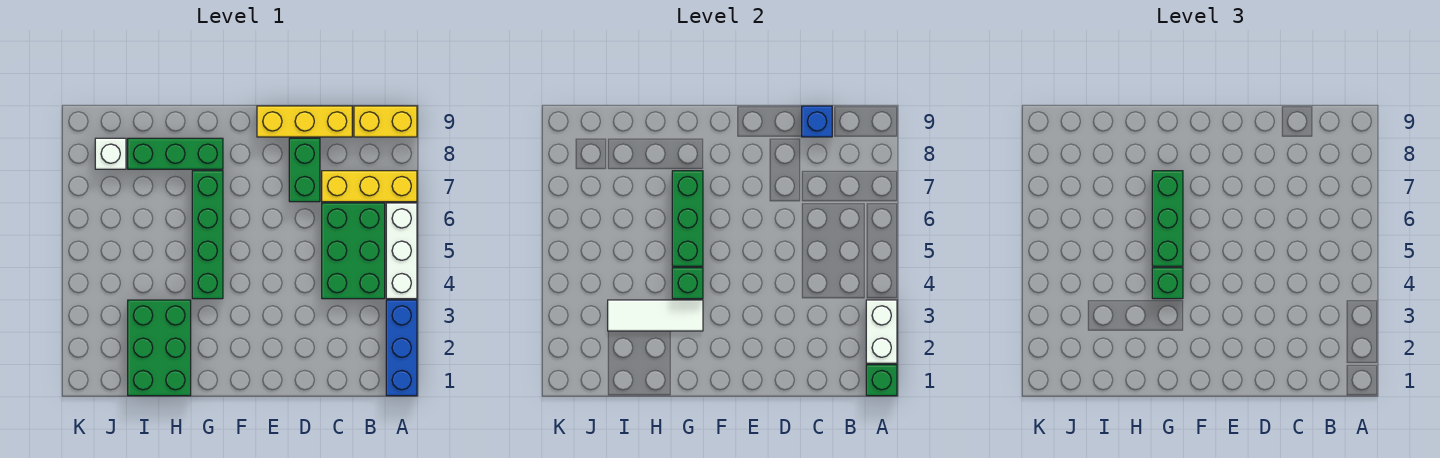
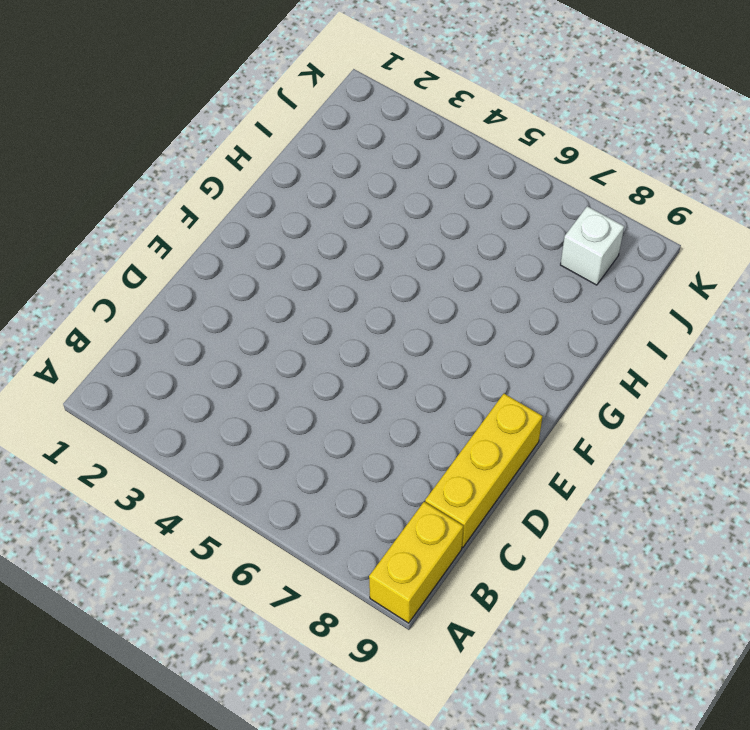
none -> blue brick A1:A3 level 1
none -> white brick A4:A6 level 1
none -> yellow brick A7:C7 level 1

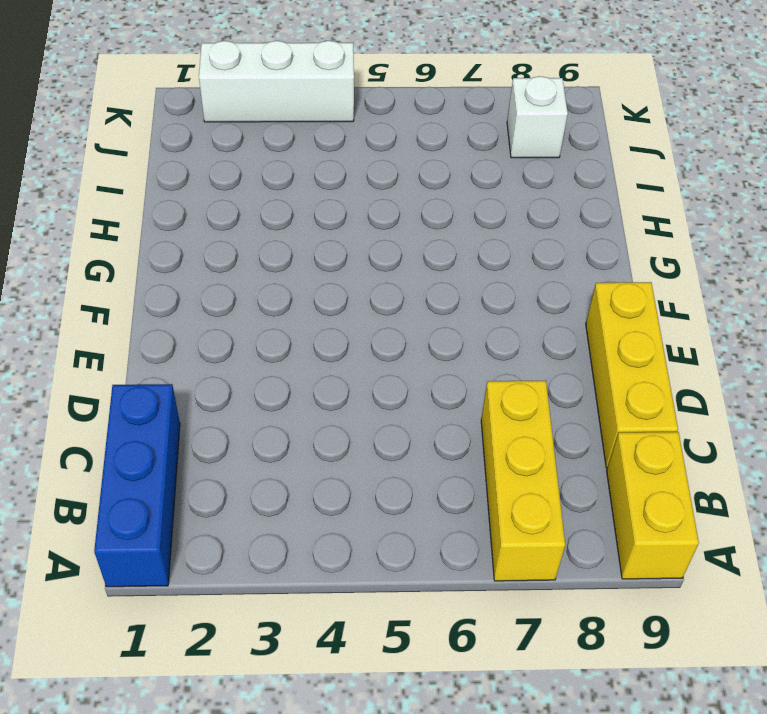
blue brick A1:C1 level 1 -> blue brick A1:A3 level 1
white brick K2:K4 level 1 -> white brick A4:A6 level 1
none -> green brick B4:C6 level 1
none -> green brick D7:D8 level 1
none -> green brick G4:G7 level 1

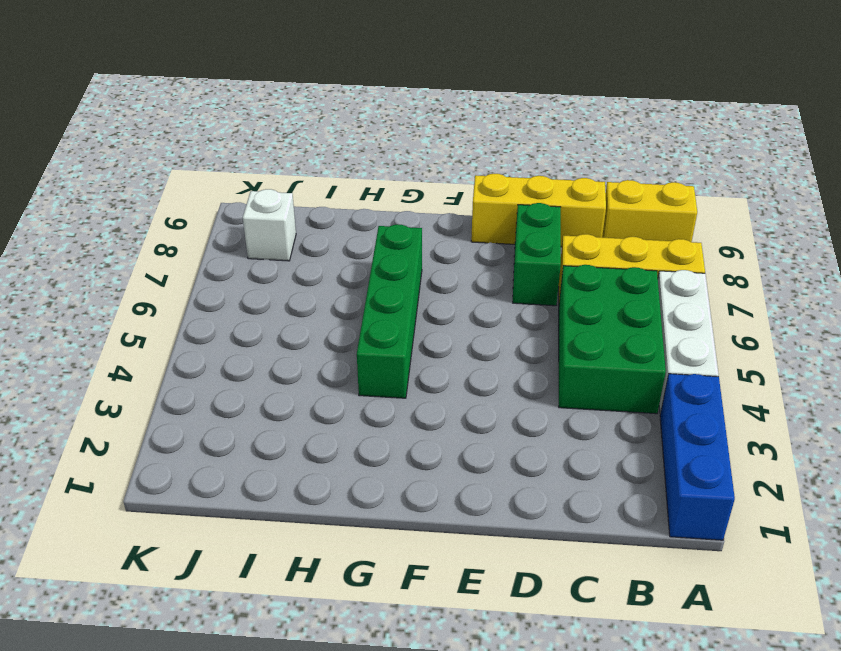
none -> green brick G8:I8 level 1
none -> green brick H1:I3 level 1
none -> green brick A1 level 2

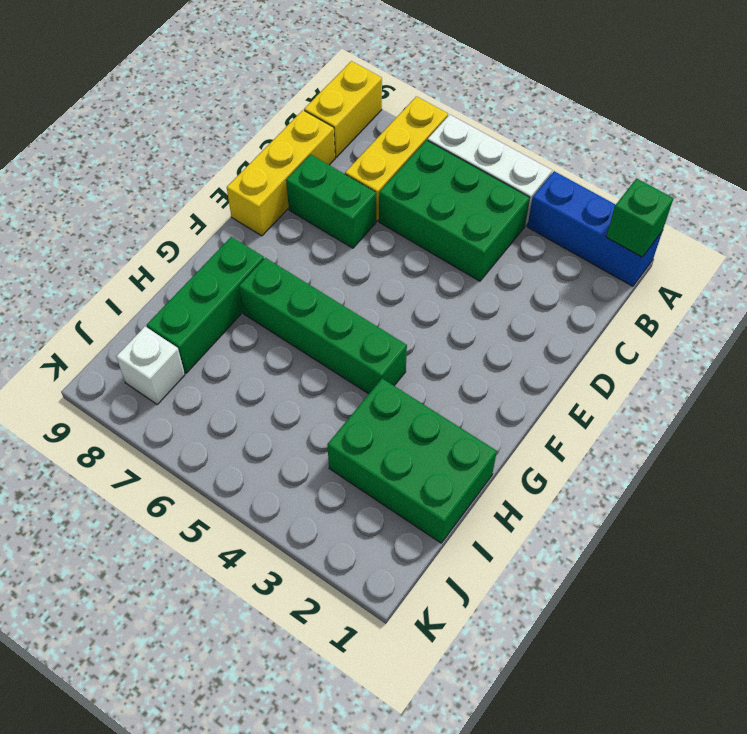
none -> white brick A2:A3 level 2
none -> blue brick C9 level 2
none -> white tile G3:I3 level 2

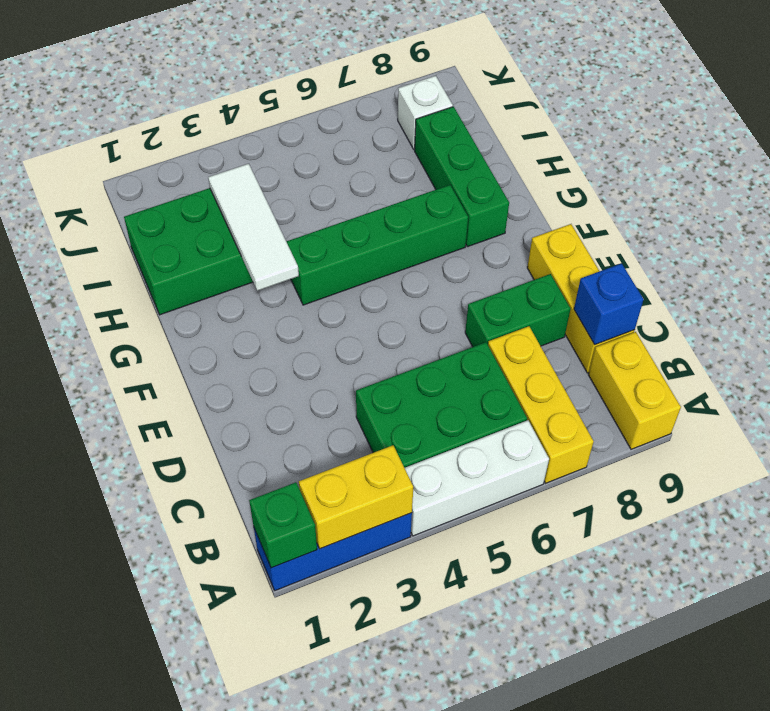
yellow brick A2:A3 level 2 -> white brick A2:A3 level 2
none -> green brick G4 level 2
none -> green brick G5:G7 level 2
none -> green brick G4 level 3

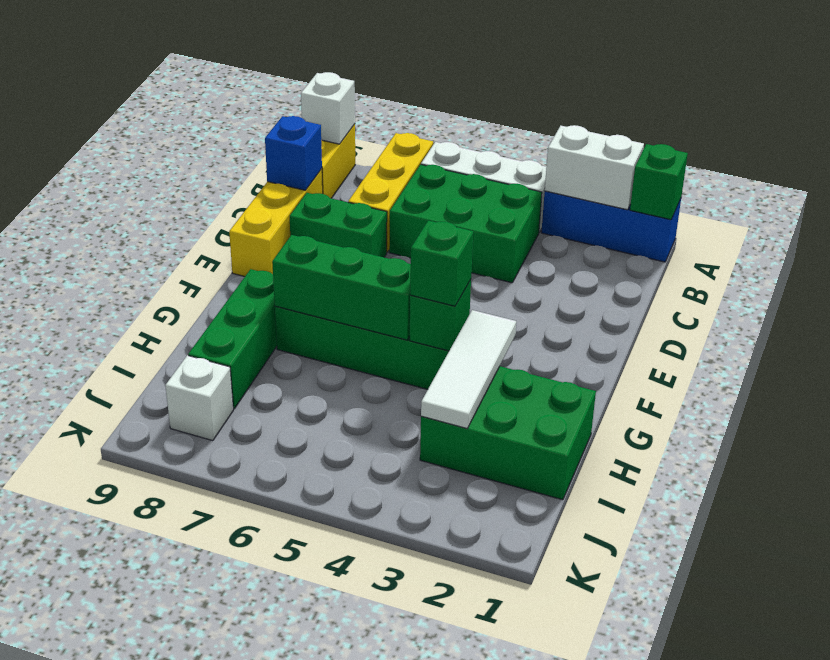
white brick A9 level 2 -> none
none -> green brick G5:G7 level 3

